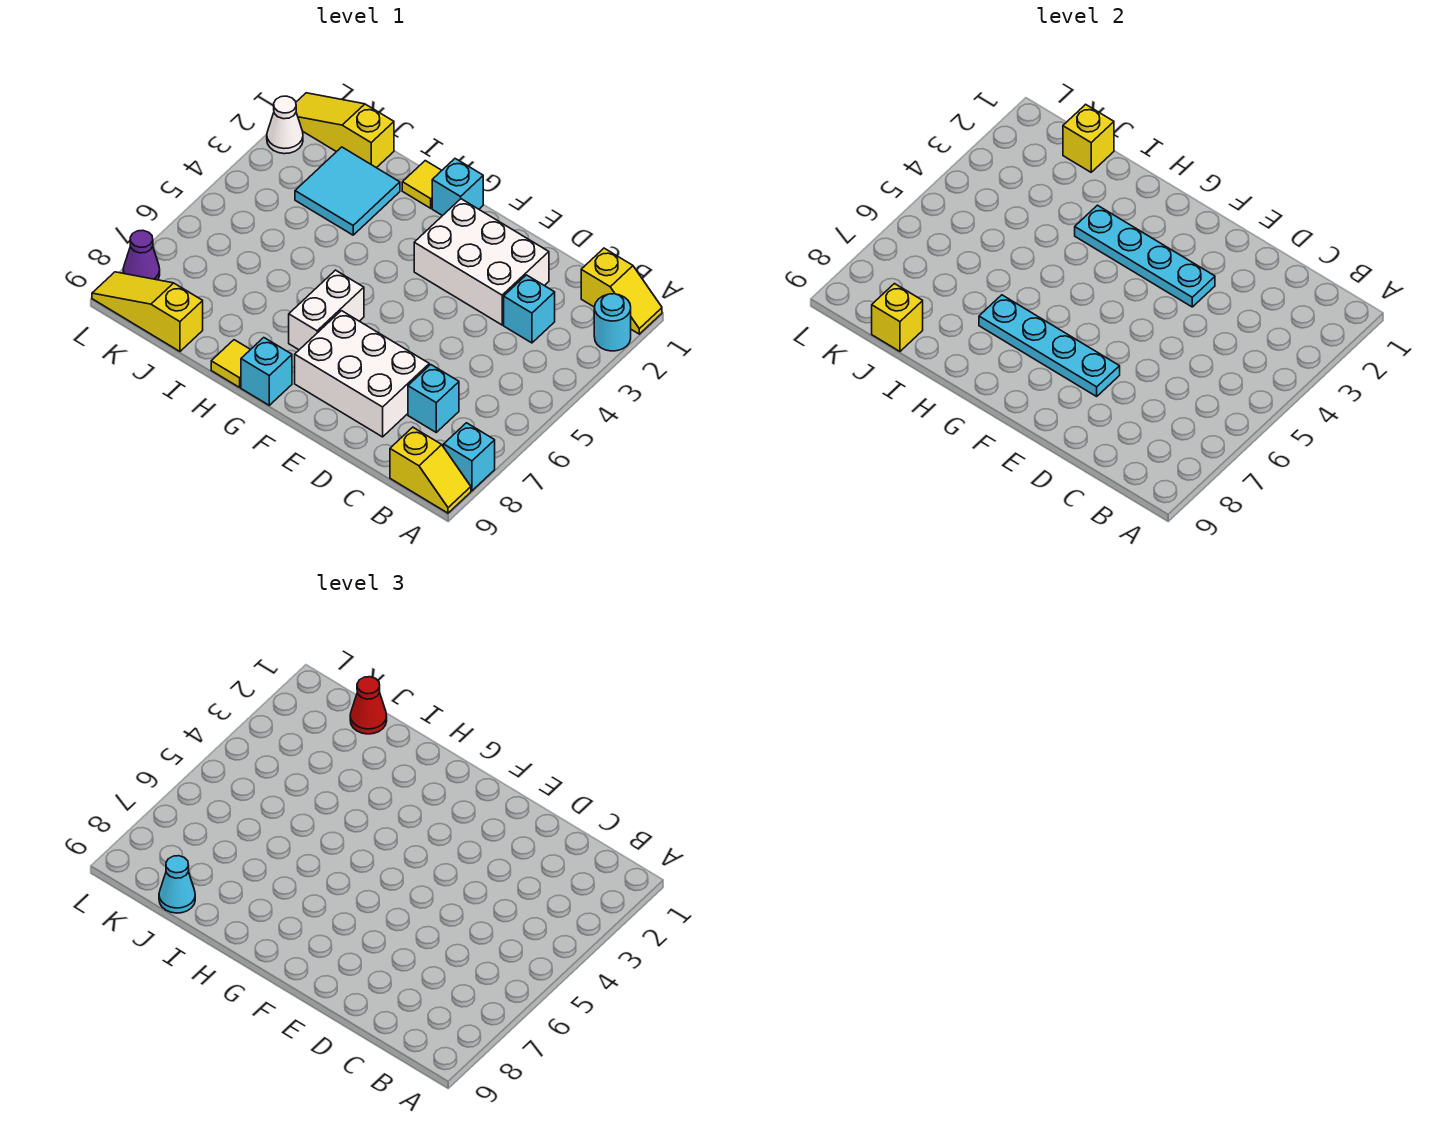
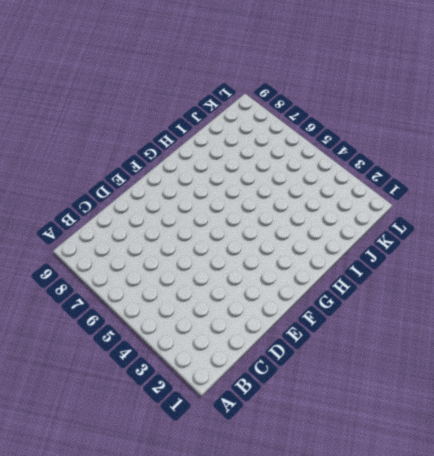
none -> yellow slope A1:B1 level 1 top B
none -> cyan round brick A2 level 1
none -> cyan brick A8 level 1

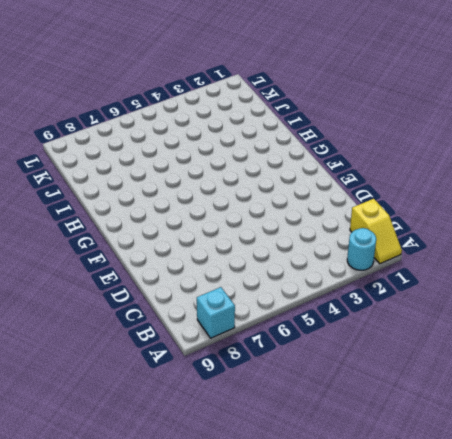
none -> yellow slope A9:B9 level 1 top B
none -> cyan brick C3 level 1
none -> cyan brick C7 level 1

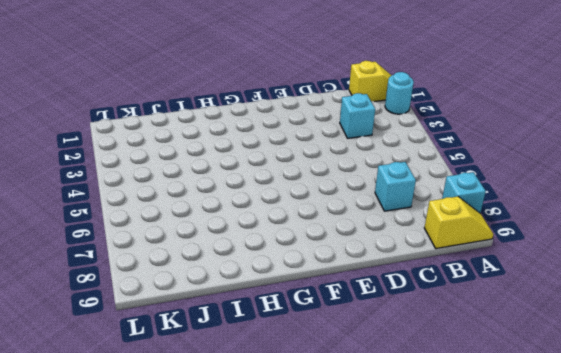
none -> white brick D2:F3 level 1
none -> white brick D7:F8 level 1
none -> cyan brick G1 level 1

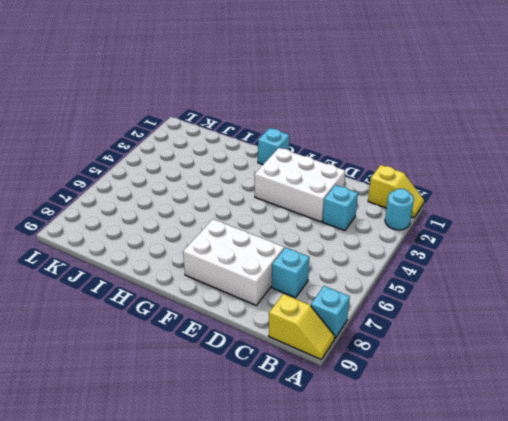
none -> white brick G6:G7 level 1
none -> cyan brick G9 level 1
none -> yellow tile H1 level 1

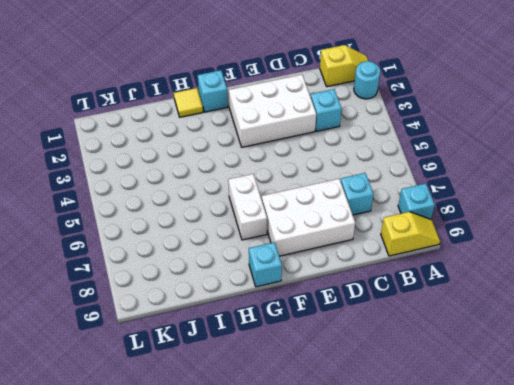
none -> yellow tile H9 level 1
none -> cyan tile I2:J3 level 1
none -> yellow slope J1:L1 level 1 top J

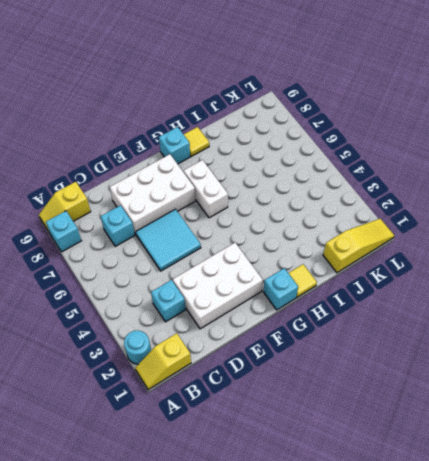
cyan tile D5:E6 level 1 -> cyan tile I2:J3 level 1
none -> yellow slope J9:L9 level 1 top J
none -> white cone L2 level 1
none -> purple cone L8 level 1

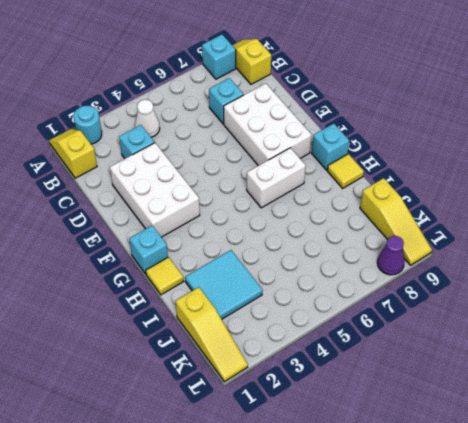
white cone B4 level 1 -> white cone L2 level 1
none -> cyan plate E3:H3 level 2
none -> cyan plate E7:H7 level 2
none -> yellow brick J1 level 2

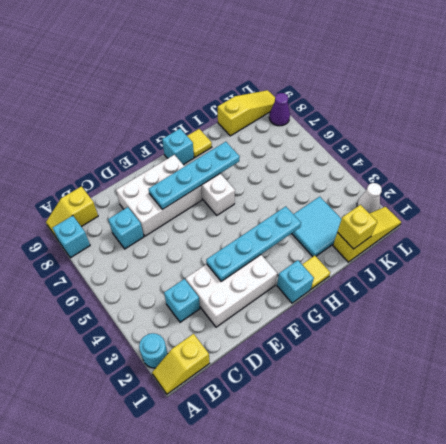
none -> yellow brick J9 level 2
none -> red cone J1 level 3
none -> cyan cone J9 level 3

